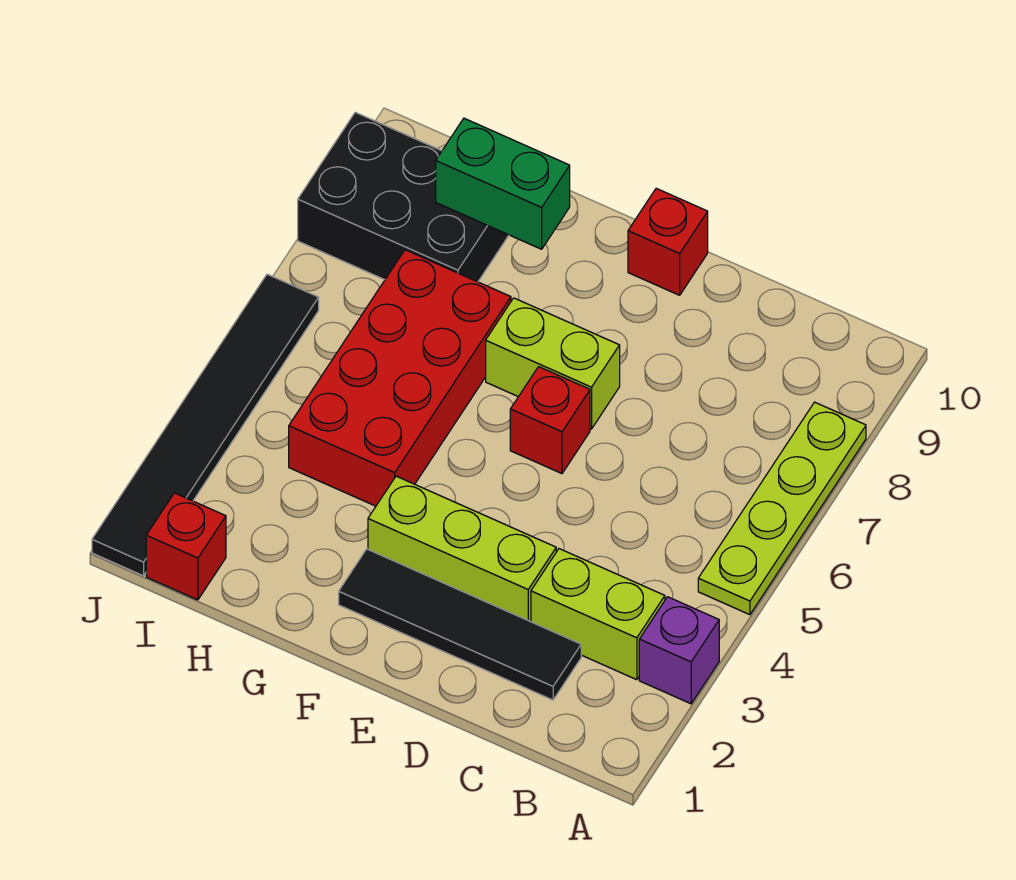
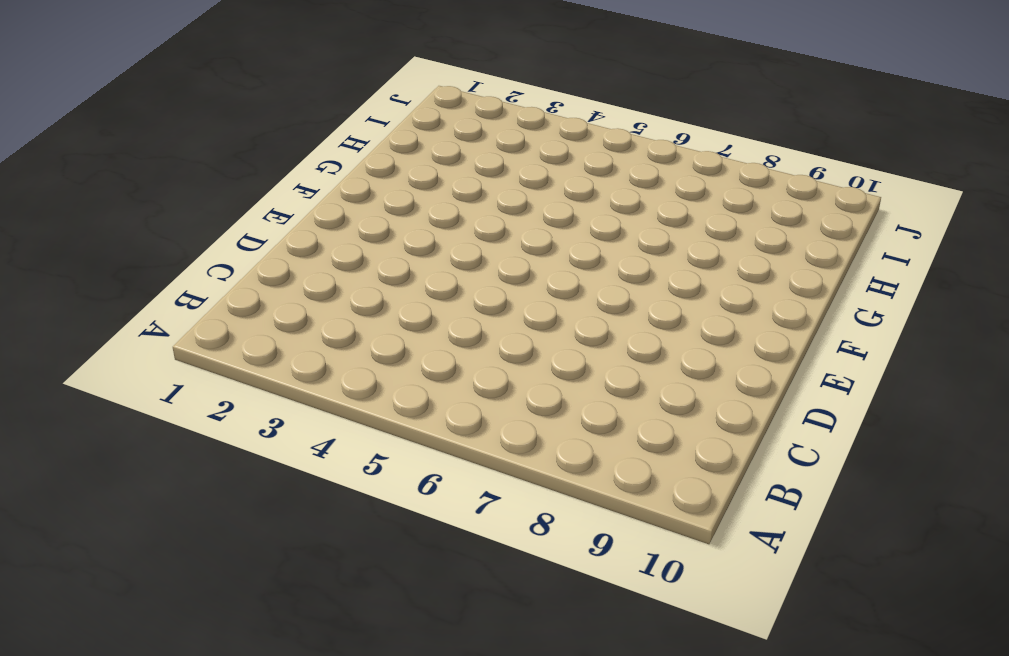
none -> purple brick A3 level 1
none -> lime plate A5:A8 level 1
none -> lime brick B3:C3 level 1

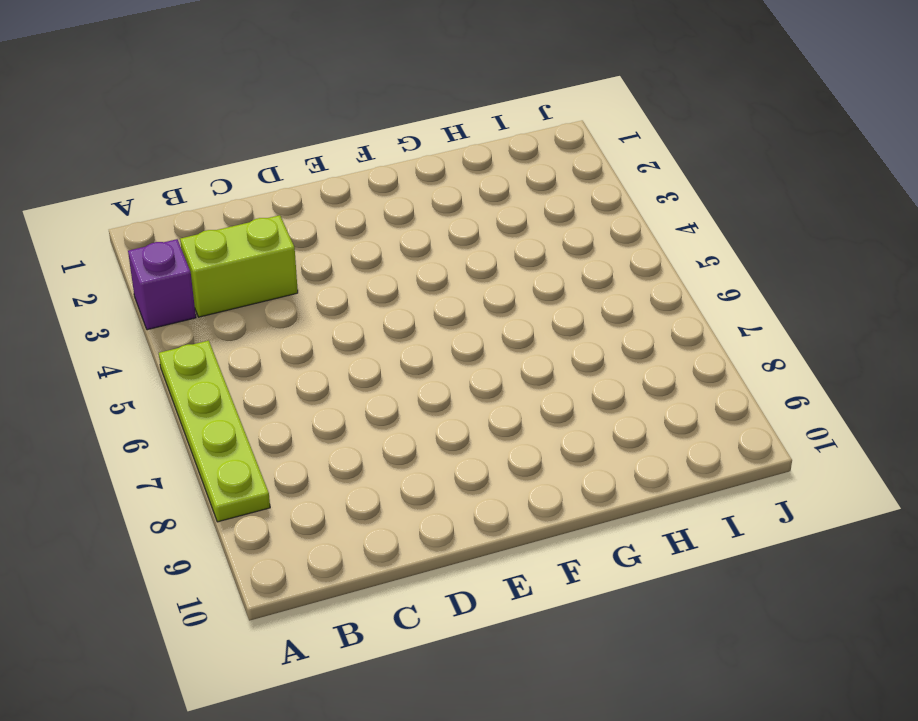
none -> black tile C2:F2 level 1
none -> lime brick D3:F3 level 1
none -> red brick E6 level 1

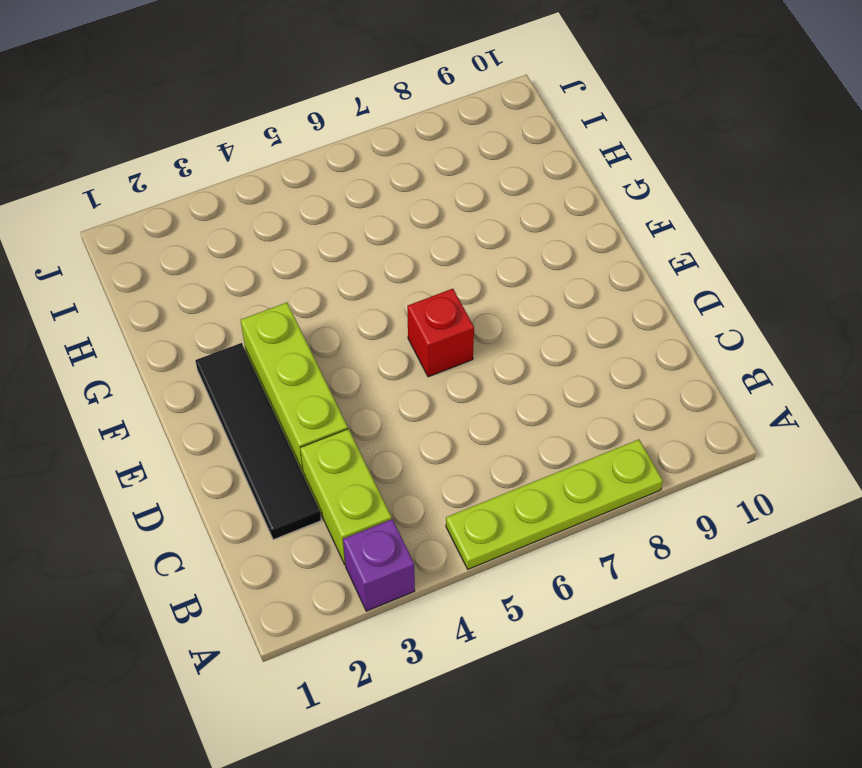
none -> lime brick E7:F7 level 1
none -> red brick E10 level 1
none -> red brick G4:H7 level 1

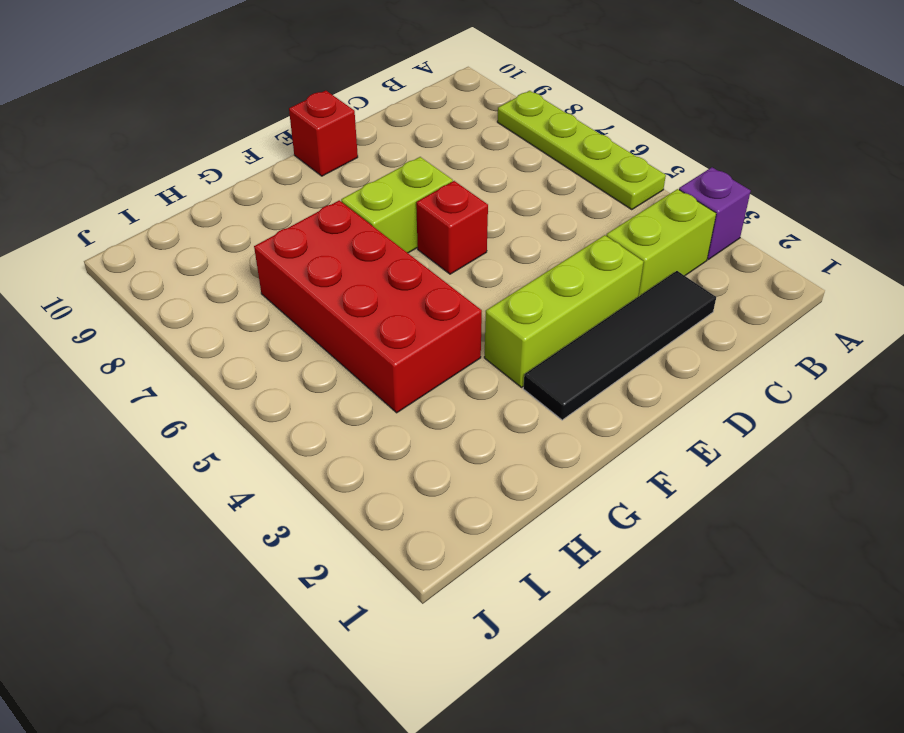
none -> black brick H8:J9 level 1
none -> red brick I1 level 1
none -> black tile J1:J6 level 1

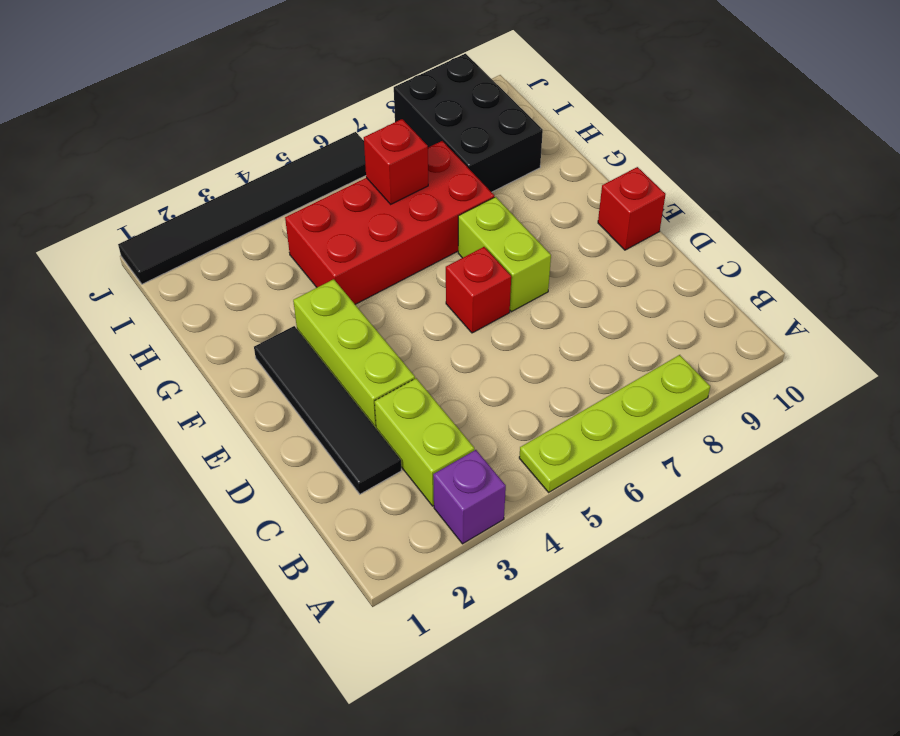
red brick H6 level 2 -> red brick I1 level 1
none -> green brick G9:H9 level 2

